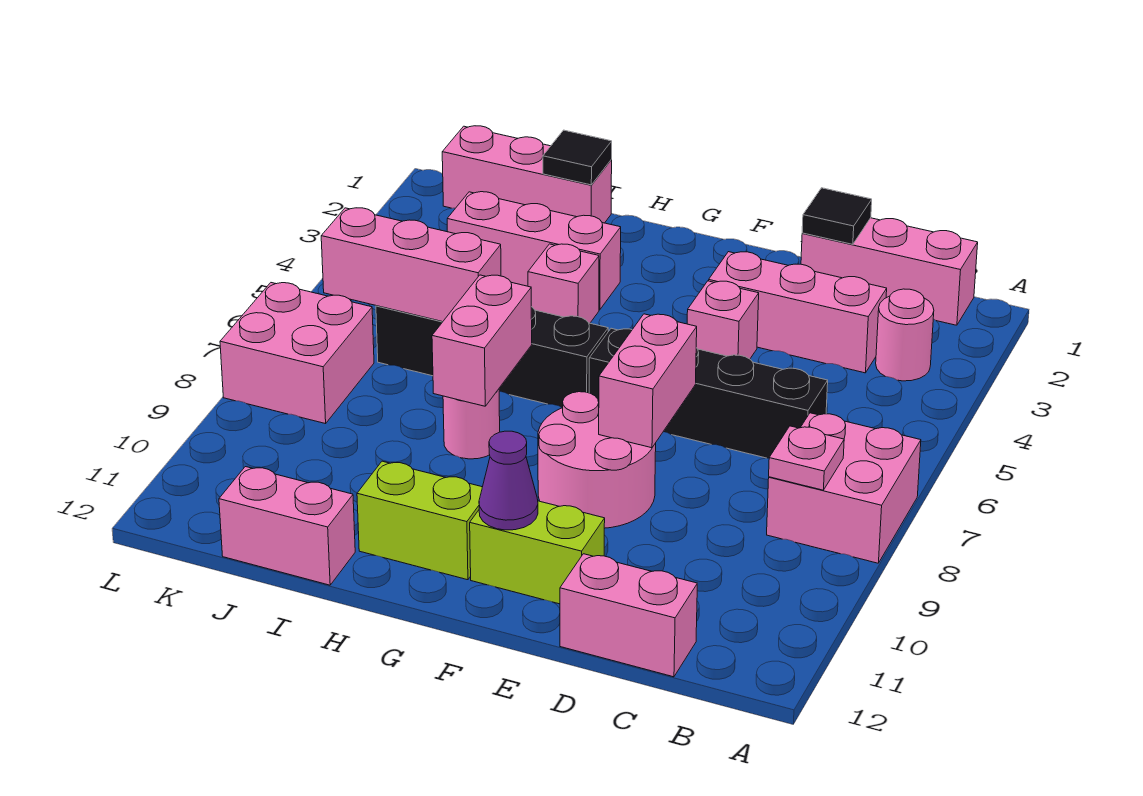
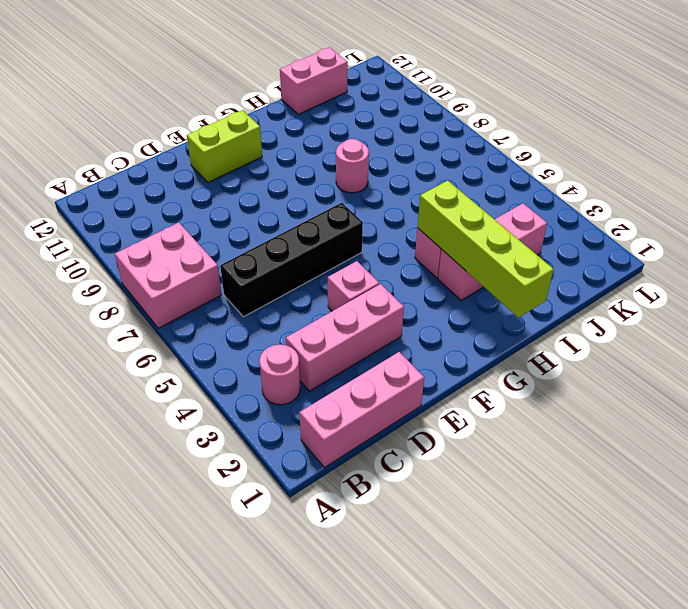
lime brick H1:H4 level 2 -> none
none -> pink brick C12:D12 level 1
none -> pink round brick E8:F9 level 1
none -> black brick G6:J6 level 1

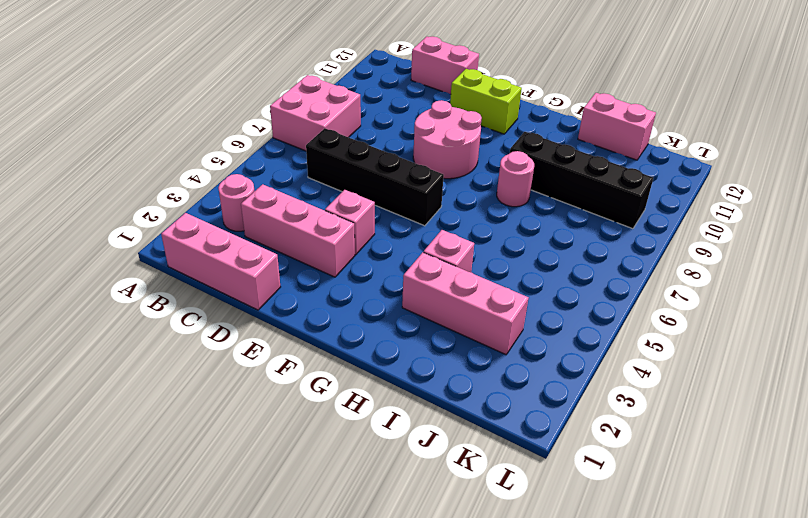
black brick H9:K9 level 1 -> black brick G6:J6 level 1
none -> lime brick G11:H11 level 1
none -> pink brick I1:K1 level 1
none -> pink brick K7:L8 level 1

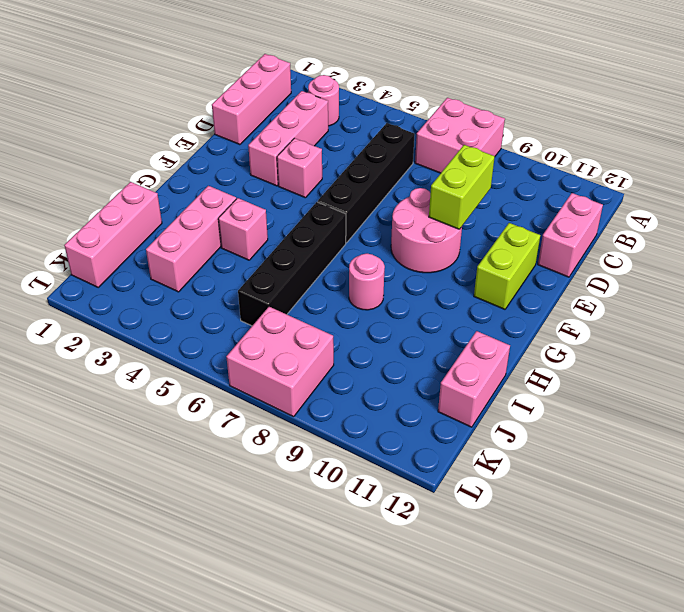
lime brick D9:E9 level 2 -> lime brick G11:H11 level 1
none -> pink plate B8 level 2
none -> black tile D1 level 2
none -> pink brick E7:E8 level 2

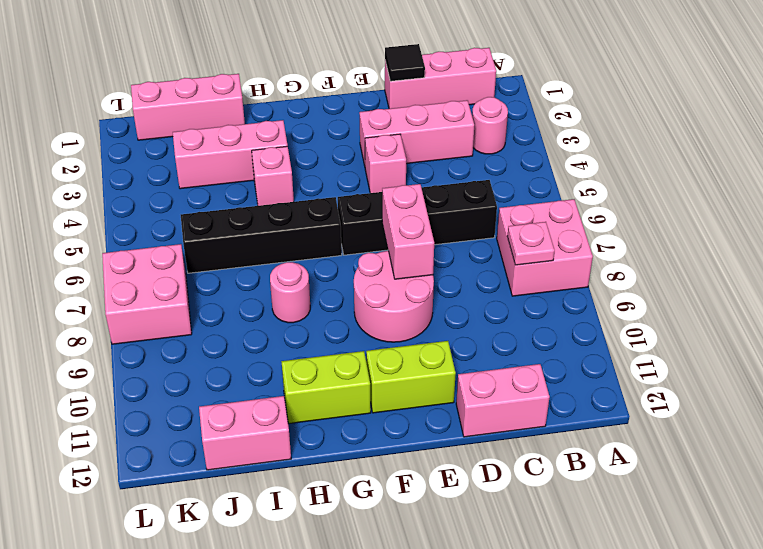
none -> purple cone F11 level 2
none -> pink brick H7:H8 level 2
none -> black tile I1 level 2

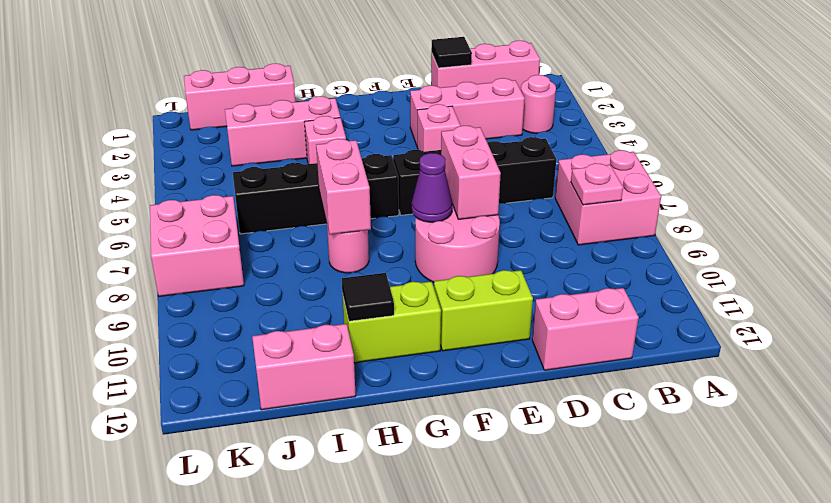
purple cone F8 level 2 -> purple cone F11 level 2
black tile H11 level 2 -> black tile I1 level 2
none -> pink brick I6:K6 level 2

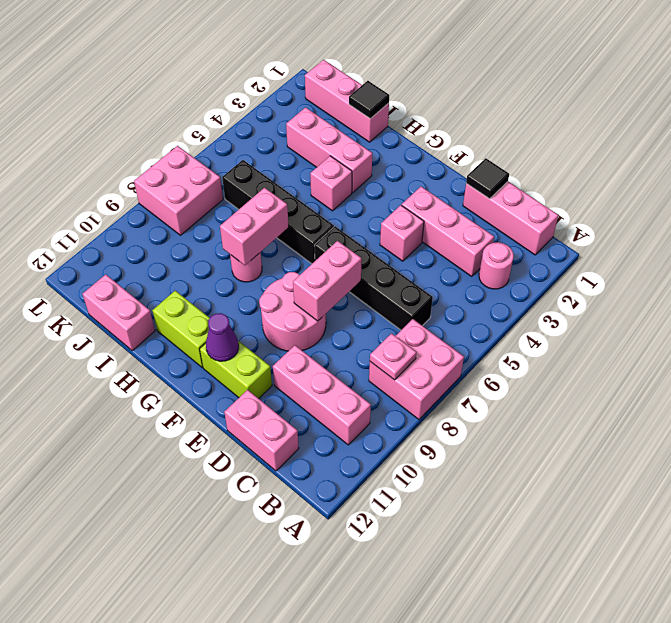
pink brick B10:D10 level 1 -> pink brick I6:K6 level 2

